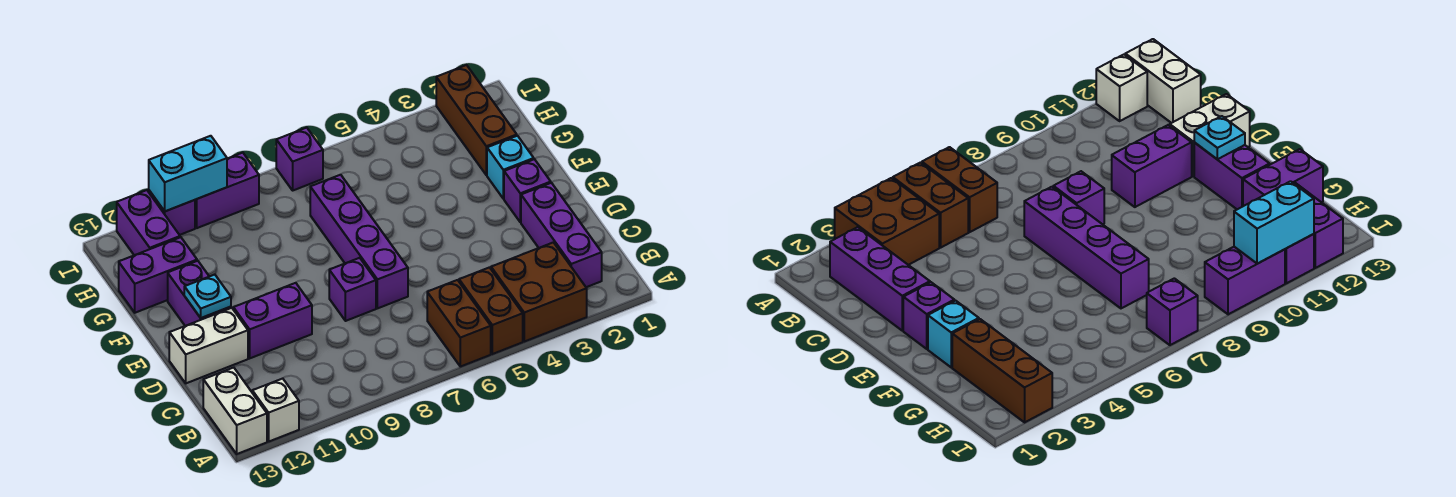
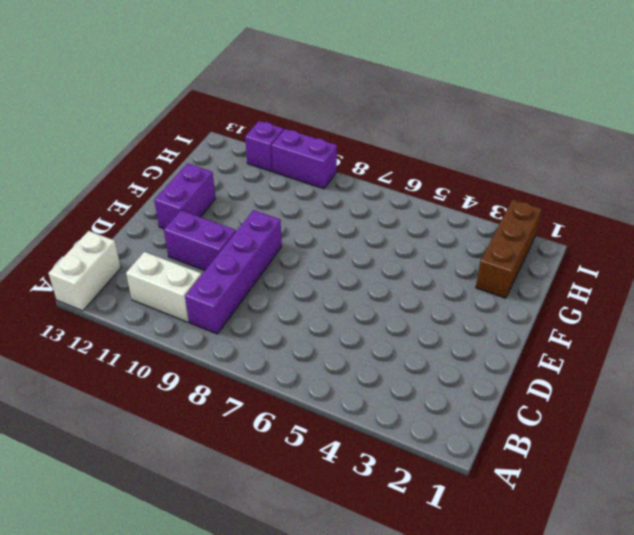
purple brick B9:E9 level 1 -> purple brick D7:G7 level 1
white brick B10:B11 level 1 -> white brick D12:D13 level 1
none -> brown brick A3:B4 level 1
none -> brown brick A5:B5 level 1
none -> brown brick A6:B6 level 1

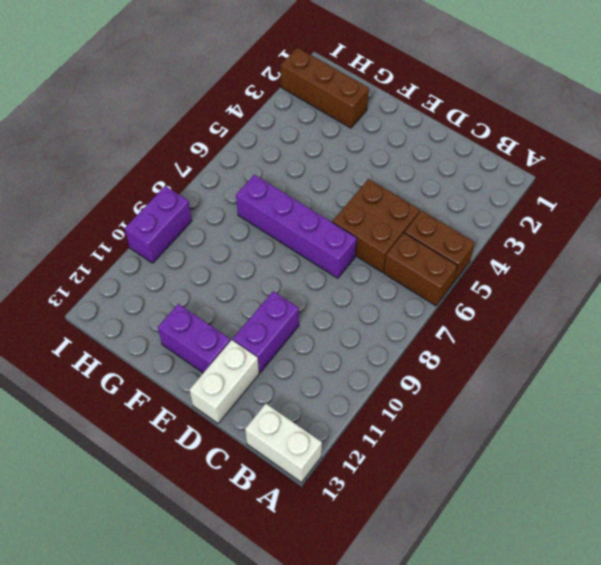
brown brick C5:D6 level 1 -> brown brick A3:B4 level 1
none -> white brick A12 level 1
none -> purple brick B2:D2 level 1
none -> purple brick D8 level 1

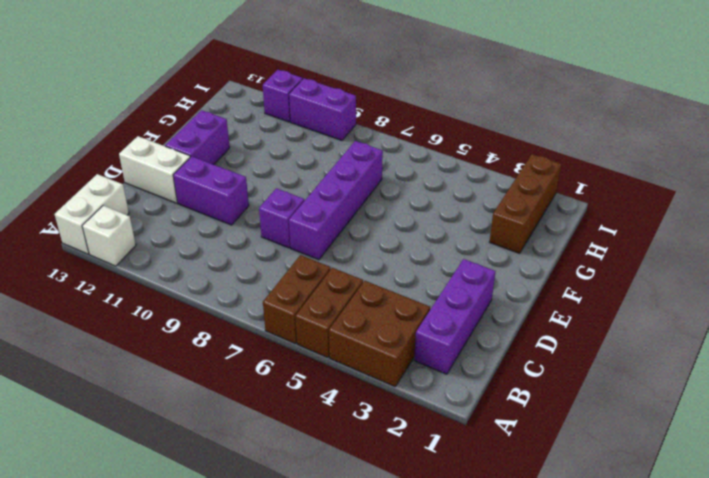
none -> purple brick E2 level 1
none -> cyan brick F2 level 1
none -> purple brick G12:G13 level 1

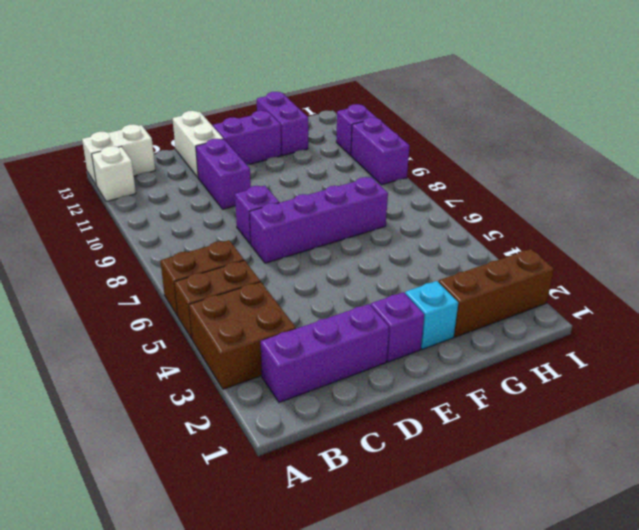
none -> purple brick H12:I12 level 1
none -> purple brick I7 level 1
none -> cyan plate E12 level 2

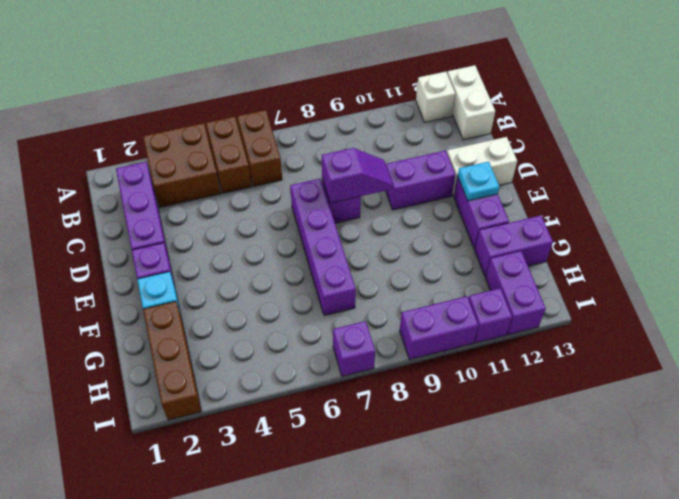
purple slope D8:D9 level 2 top 8 -> none
none -> cyan brick I10:I11 level 2

